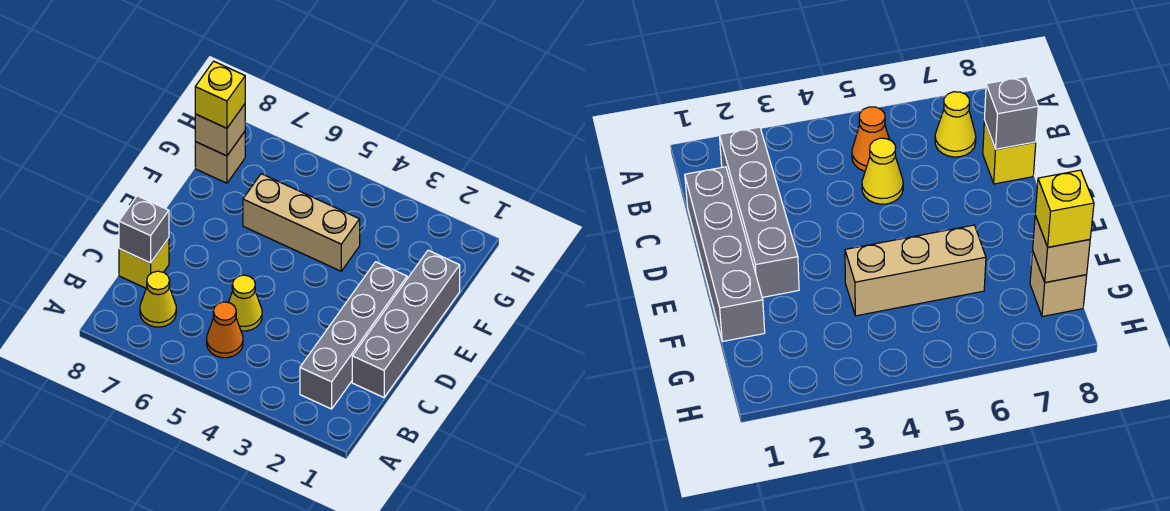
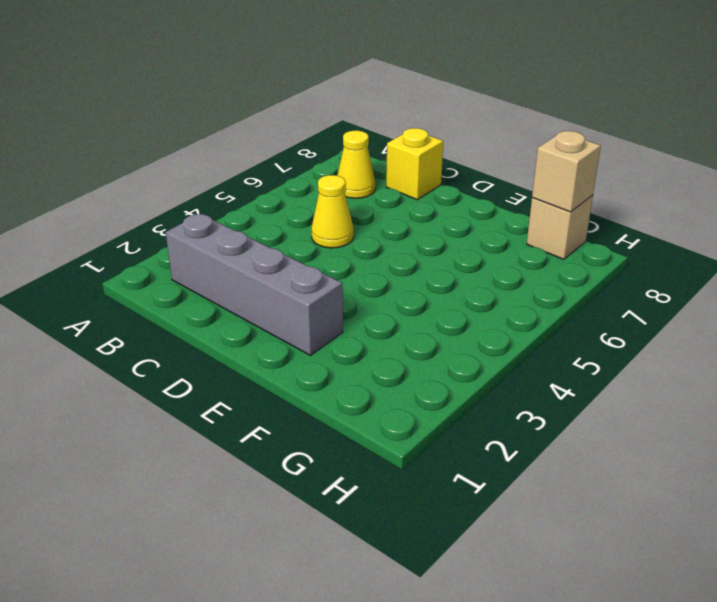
none -> orange cone B5 level 1
none -> grey brick C1:F1 level 1

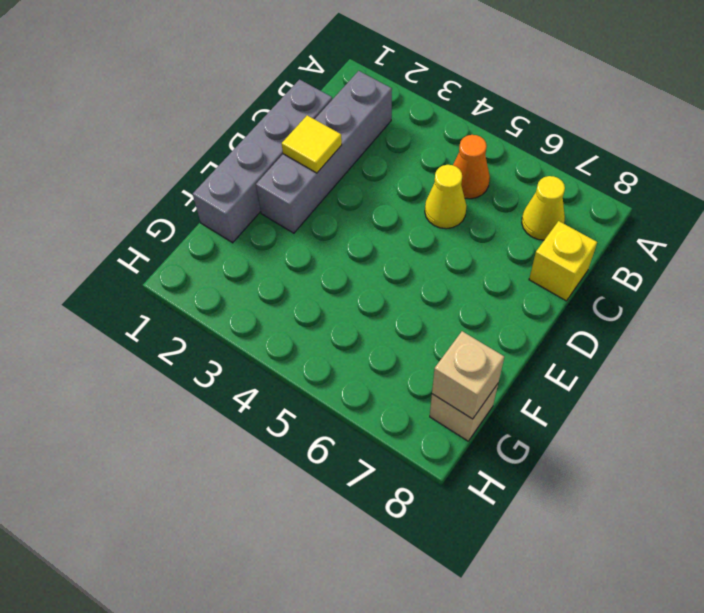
yellow tile D2 level 2 -> none
none -> tan brick F4:F6 level 1
none -> grey brick C8 level 2

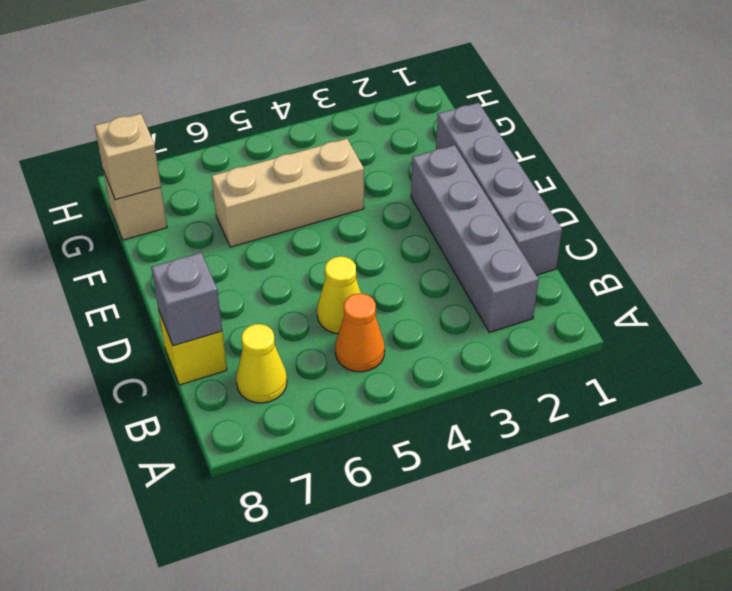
none -> yellow brick G8 level 3

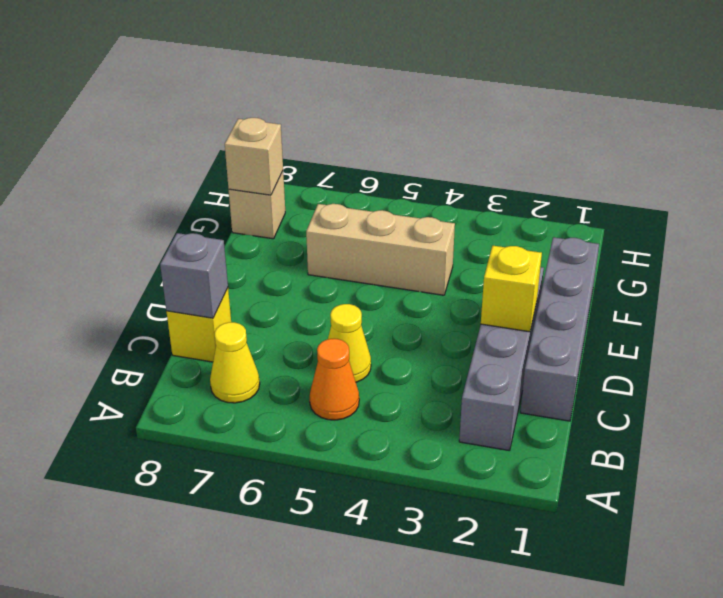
yellow brick D2 level 2 -> yellow brick G8 level 3

